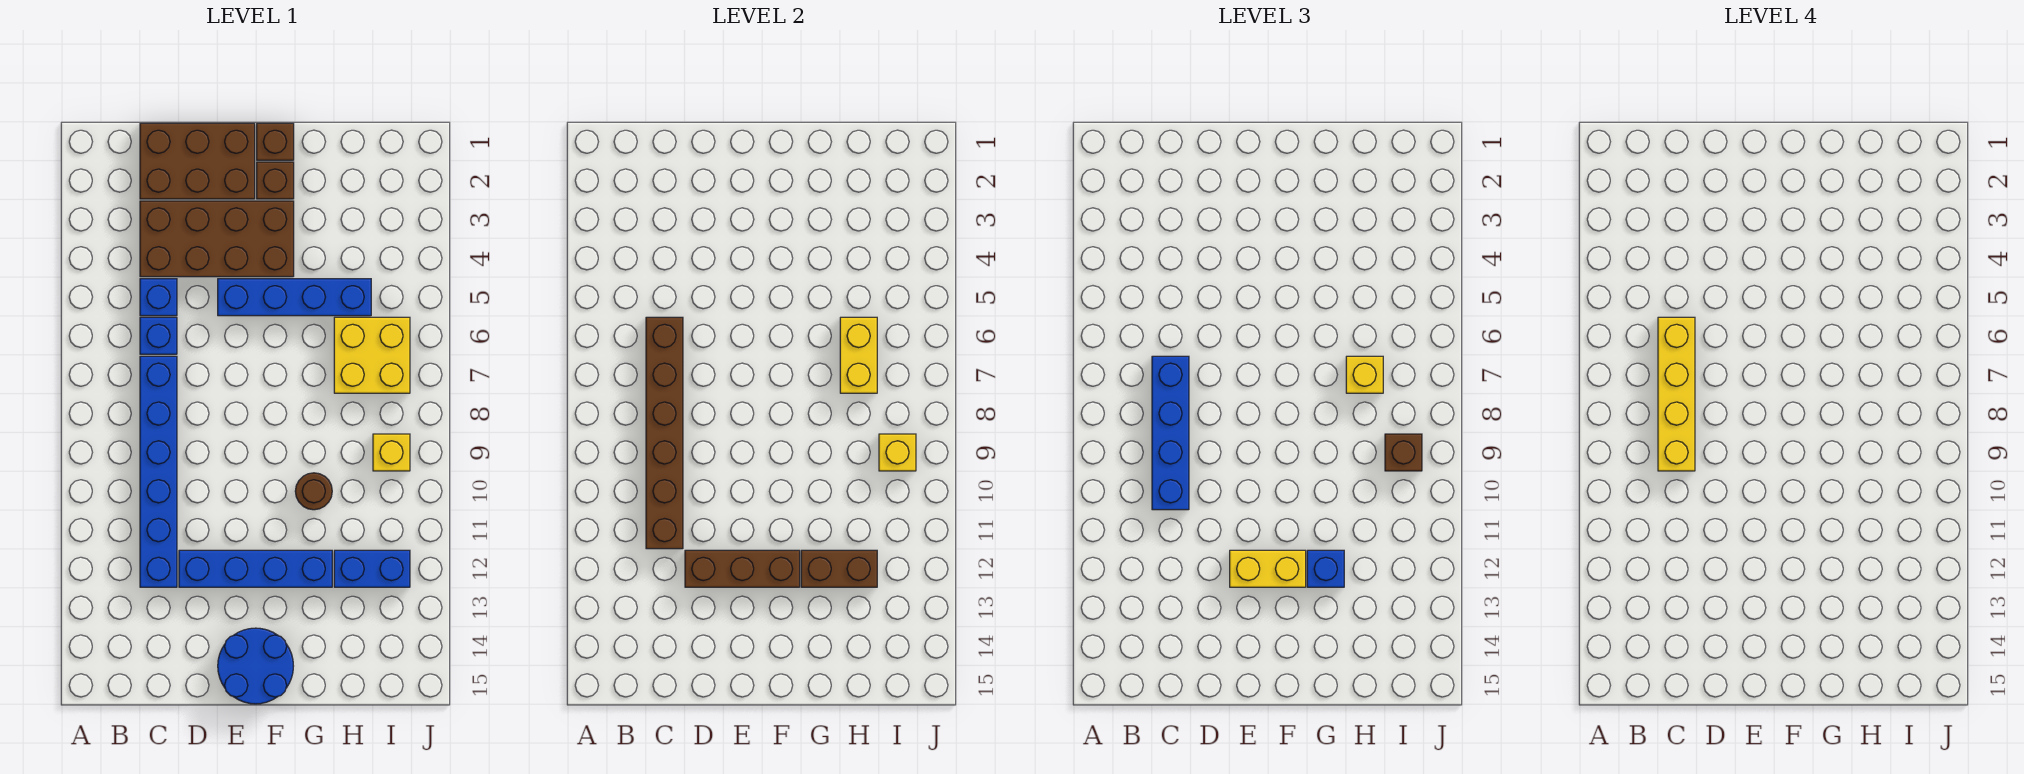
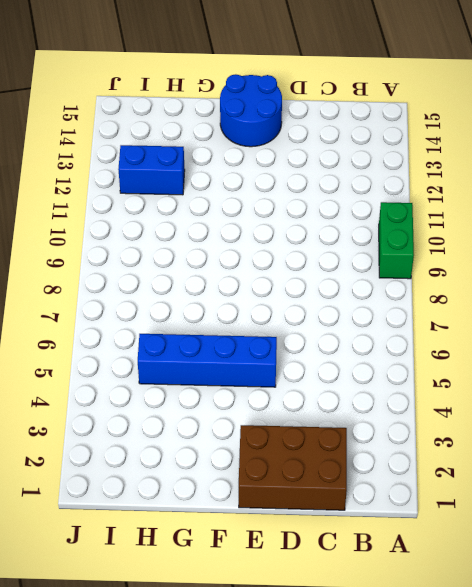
green brick A9:A10 level 1 -> none
none -> brown brick C3:F4 level 1
none -> blue brick C5 level 1
none -> blue brick C6 level 1

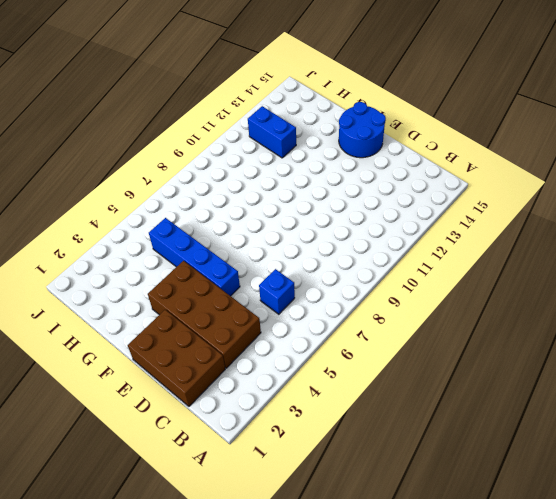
none -> blue brick C5 level 1
none -> blue brick C7:C12 level 1
none -> blue brick D12:G12 level 1

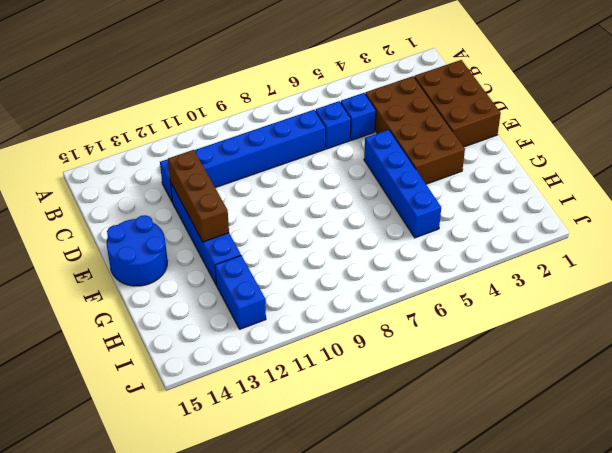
none -> brown brick F1 level 1
none -> brown brick F2 level 1
none -> brown round brick G10 level 1

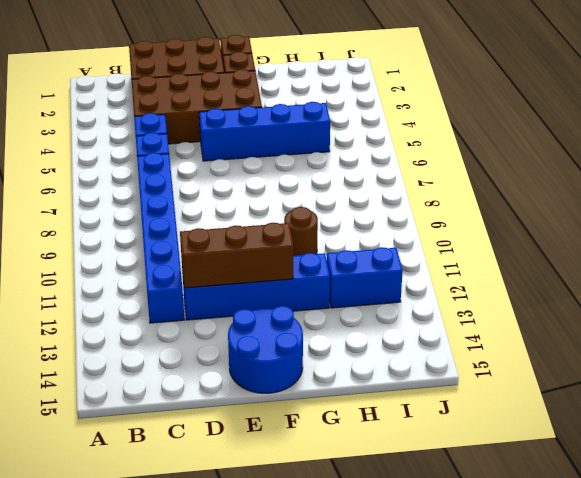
none -> yellow brick H6:I7 level 1
none -> yellow brick I9 level 1
none -> brown brick C6:C11 level 2

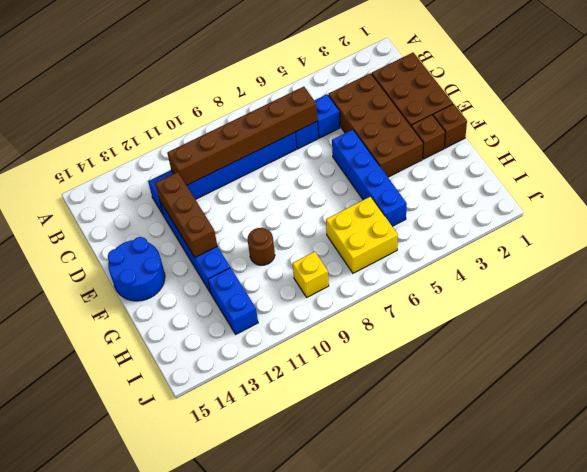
none -> brown brick G12:H12 level 2
none -> yellow brick H6:H7 level 2
none -> yellow brick I9 level 2

